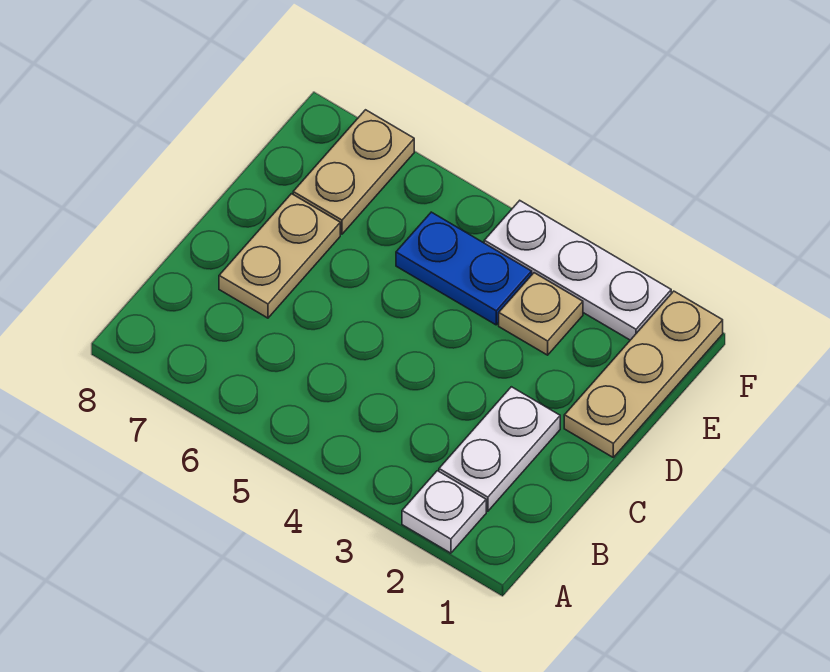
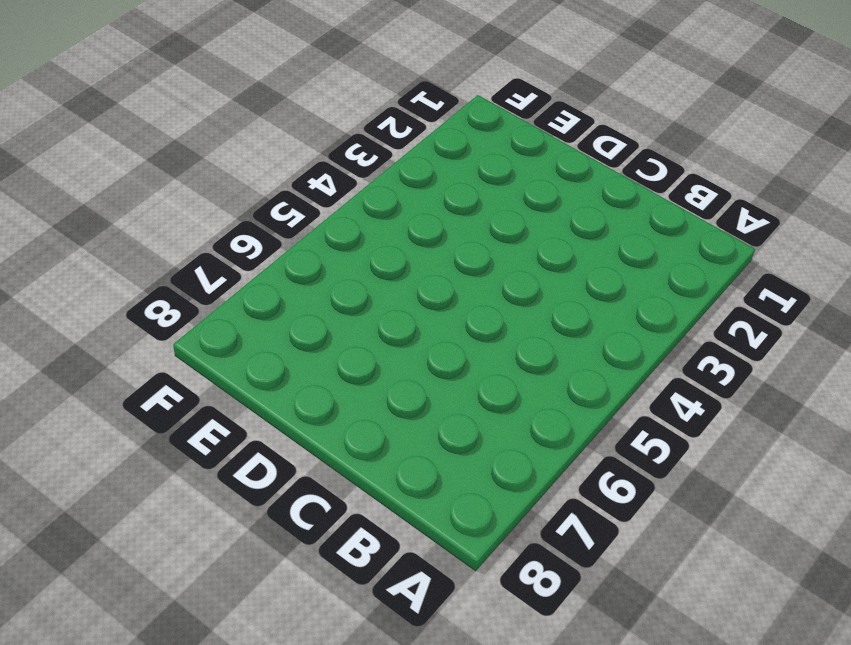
none -> white plate A2 level 1
none -> white plate B2:C2 level 1

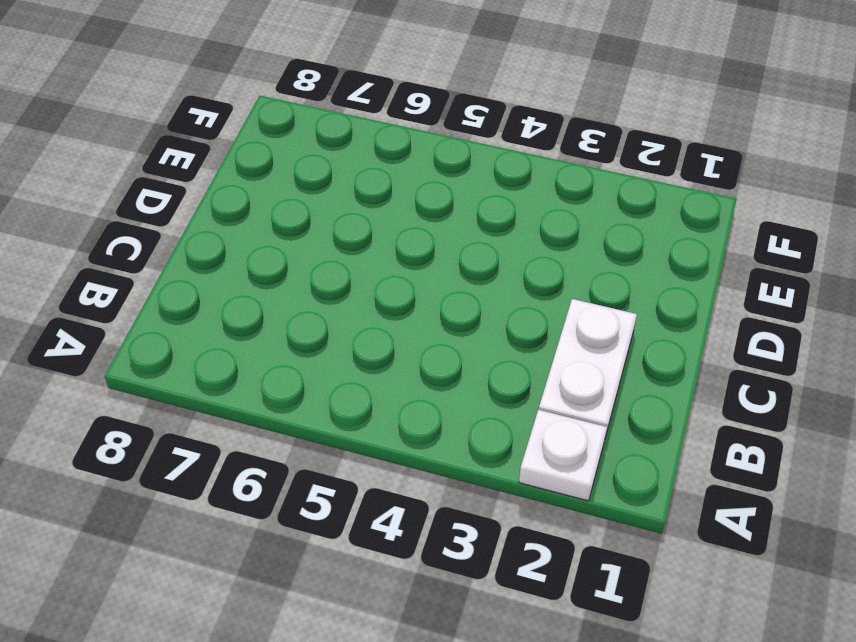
none -> tan plate C7:D7 level 1
none -> tan plate D1:F1 level 1

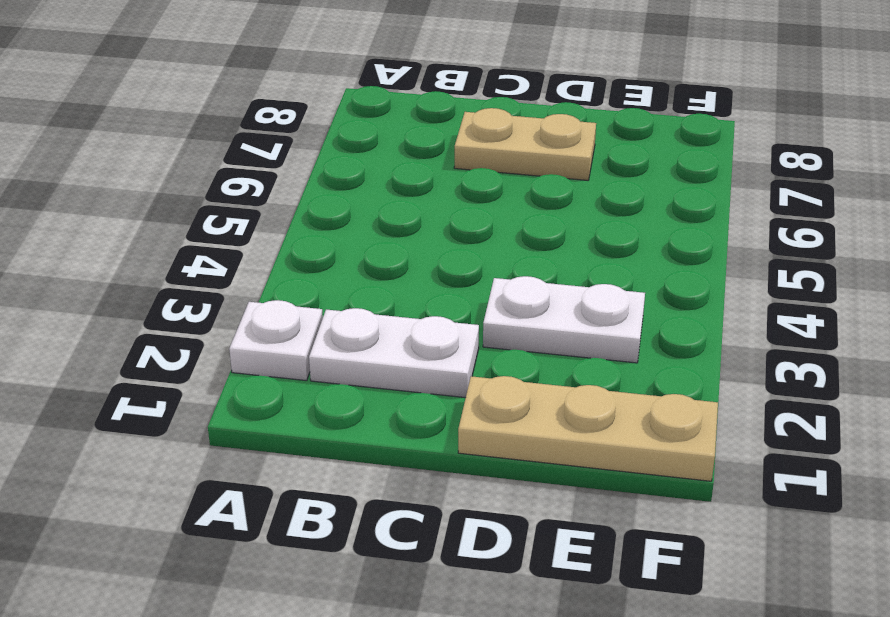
white plate D3:E3 level 1 -> tan plate E3 level 1
none -> blue plate E4:E5 level 1
none -> tan plate E7:F7 level 1

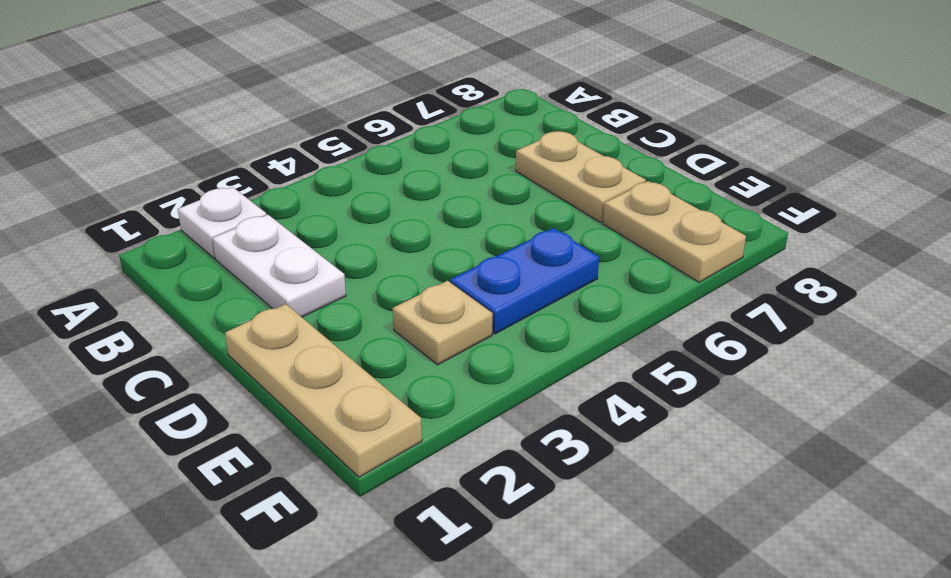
none -> white plate F2:F4 level 1

